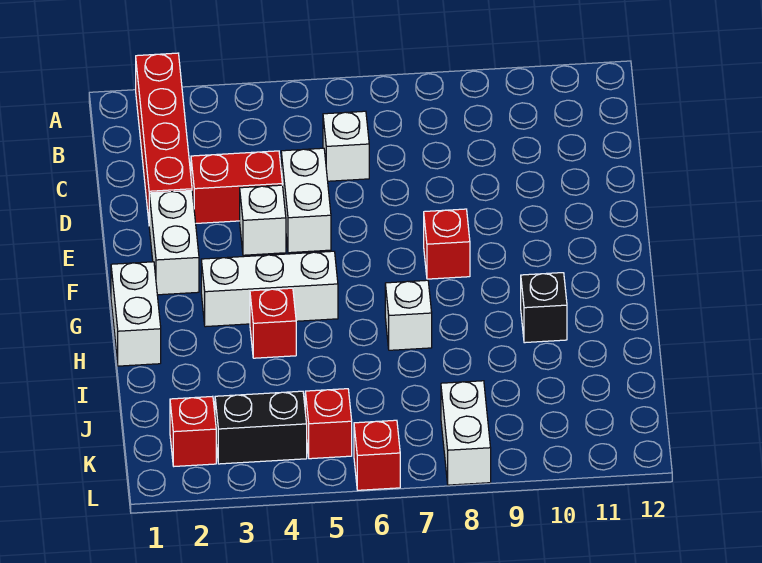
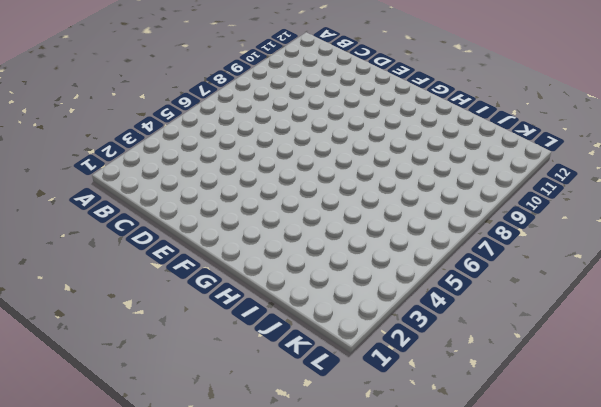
none -> red brick A2:D2 level 1
none -> white brick C6 level 1
none -> red brick D3:D4 level 1

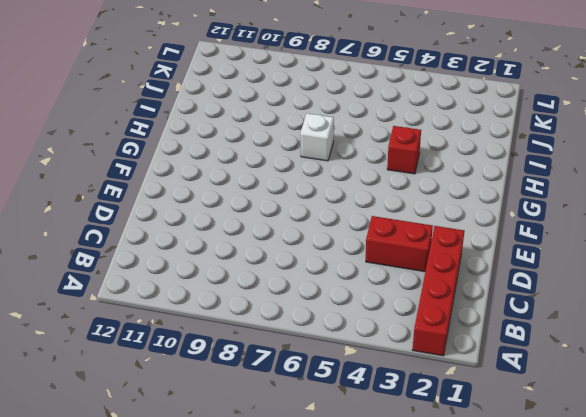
none -> white brick C6 level 1
none -> white brick D5:E5 level 1
none -> white brick E2:F2 level 1

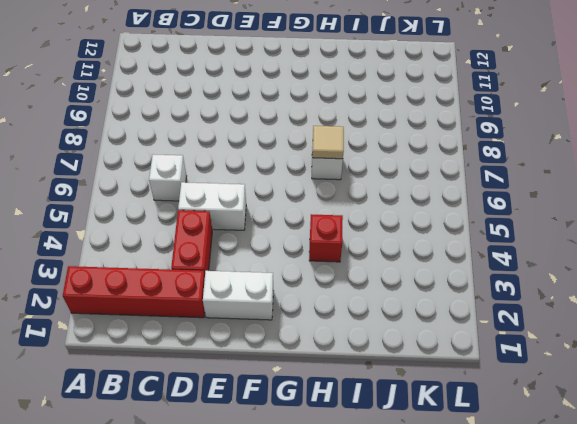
tan tile H7 level 2 -> none
none -> white brick E4 level 1
none -> red brick F8 level 1
none -> white brick G1:H1 level 1

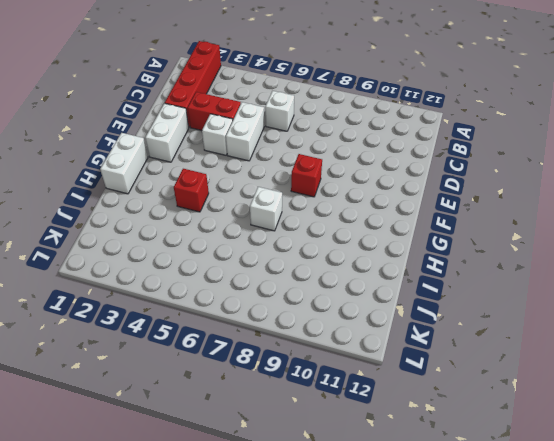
none -> white brick G3:G5 level 1
none -> black brick H10 level 1
none -> red brick K2 level 1

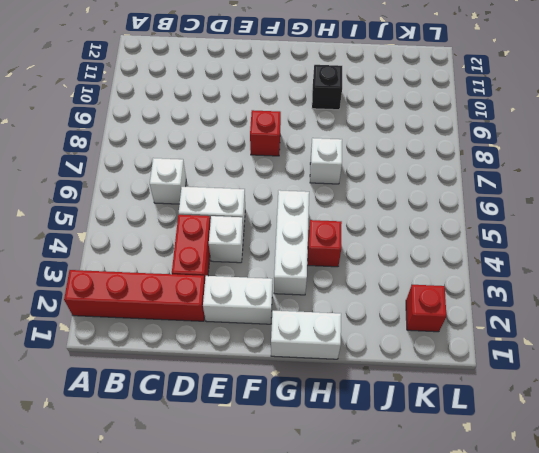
none -> black brick K3:K4 level 1
none -> red brick K5 level 1
none -> white brick K8:L8 level 1

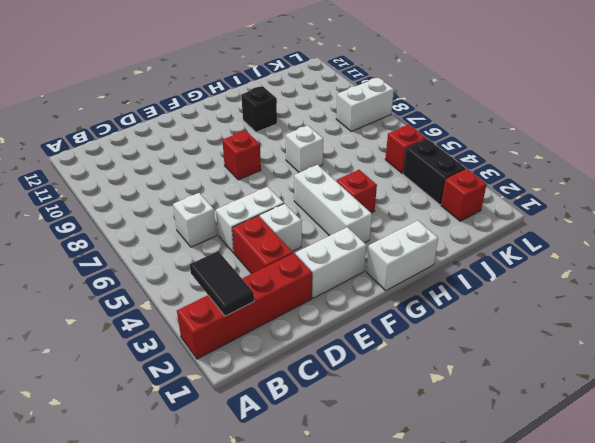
black tile B2:B3 level 2 -> none
none -> red brick L6 level 1

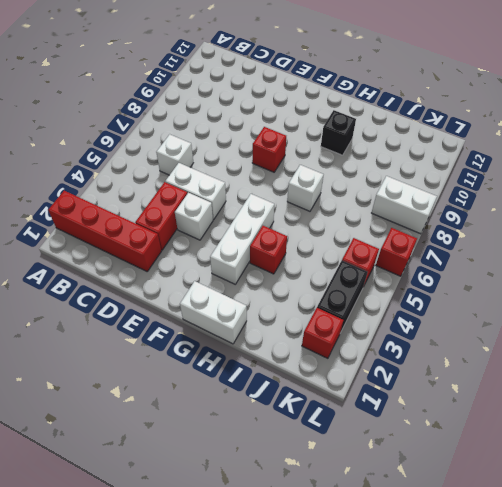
none -> white brick E2:F2 level 1

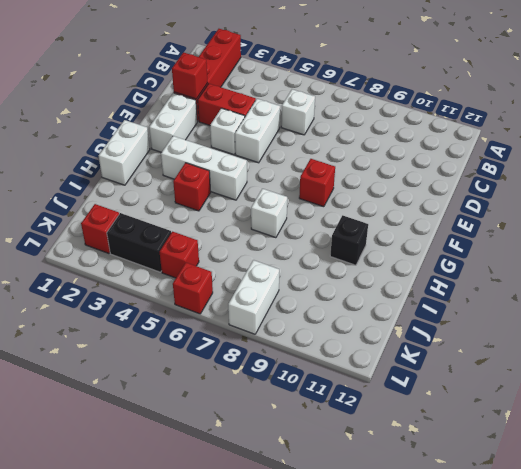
red brick D2 level 2 -> none

